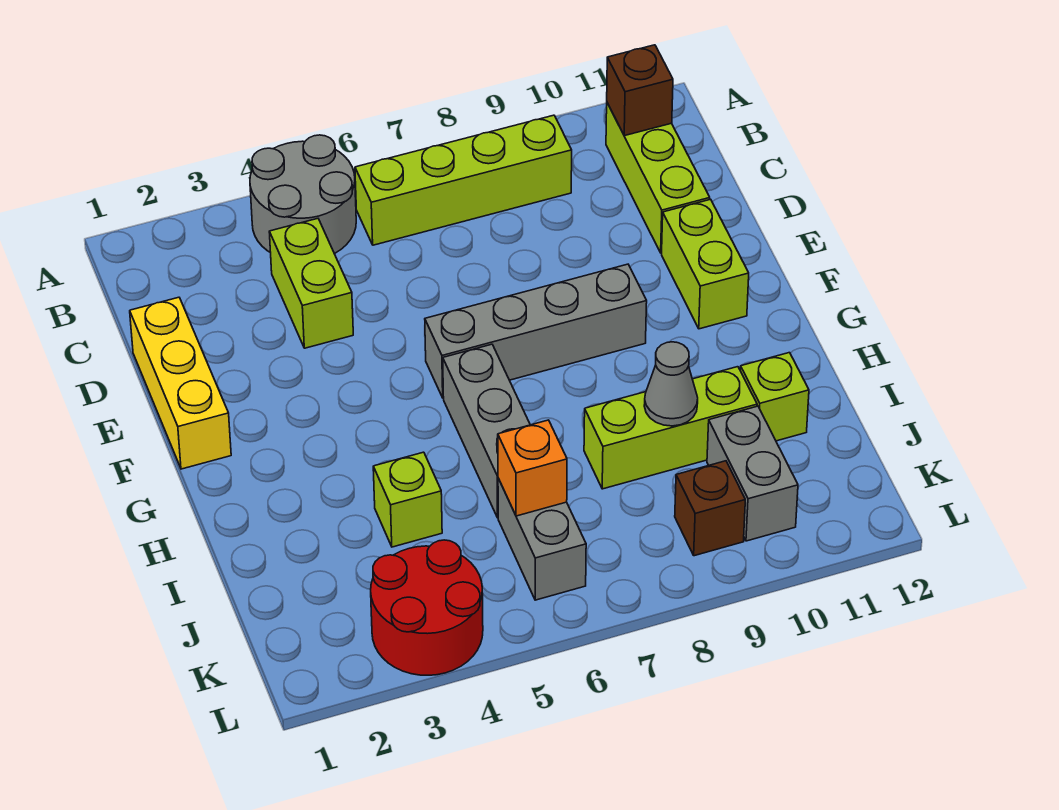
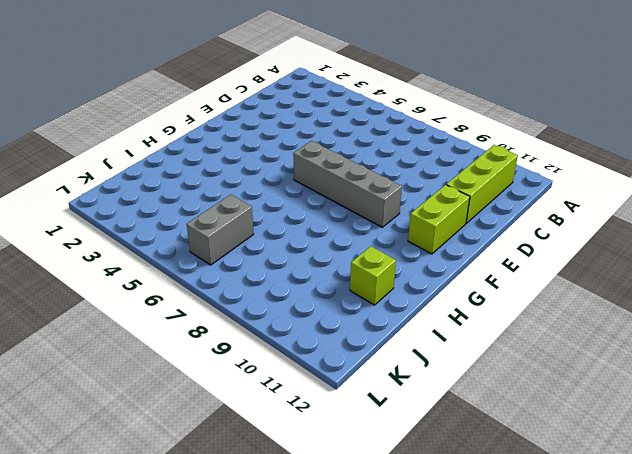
none -> grey round brick A4:B5 level 1
none -> lime brick B6:B9 level 1
none -> lime brick C4:D4 level 1

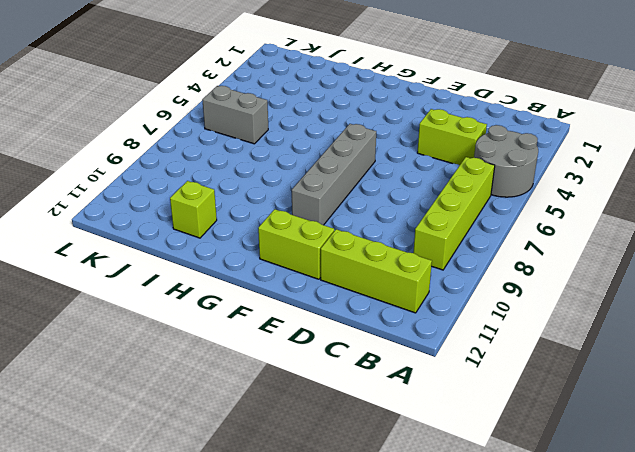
none -> yellow brick D1:F1 level 1
none -> grey brick G6:I6 level 1
none -> lime brick I4 level 1

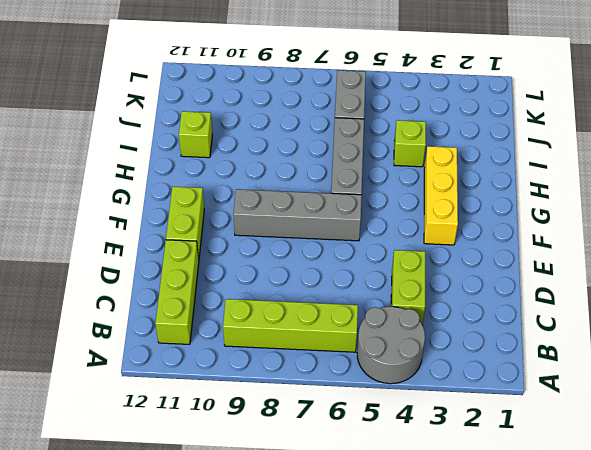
yellow brick F3:H3 level 1 -> yellow brick D1:F1 level 1
none -> lime brick I8:I10 level 1
none -> grey brick J10:K10 level 1
none -> red round brick K3:L4 level 1

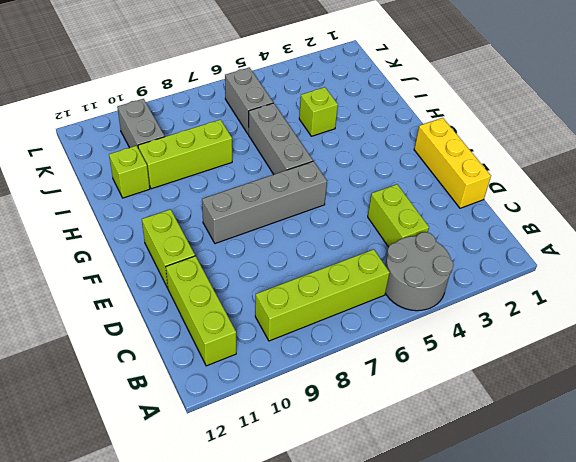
none -> red round brick K3:L4 level 1
none -> brown brick K9 level 1
none -> brown brick B11 level 2

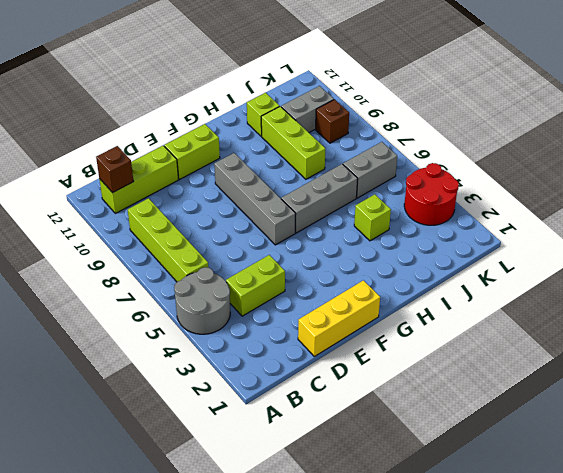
none -> grey cone I9 level 2
none -> orange brick J6 level 2

